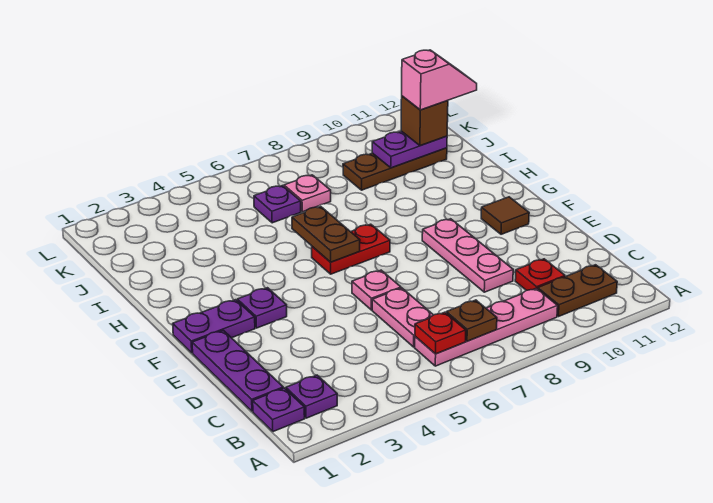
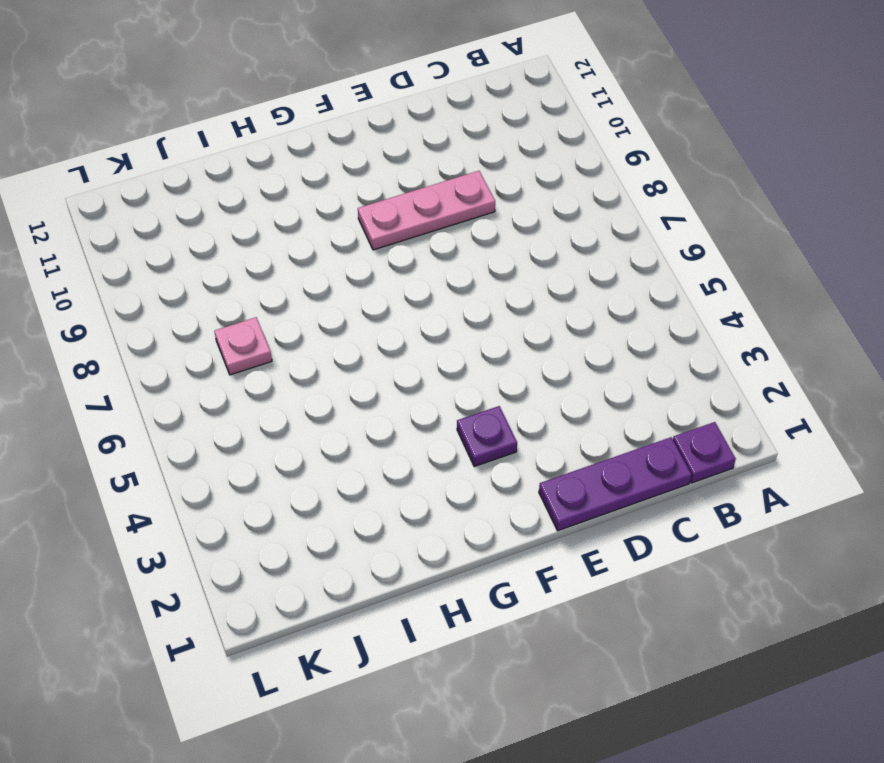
none -> purple plate B2 level 1
none -> pink plate B6:B9 level 1
none -> brown plate B10:B11 level 1

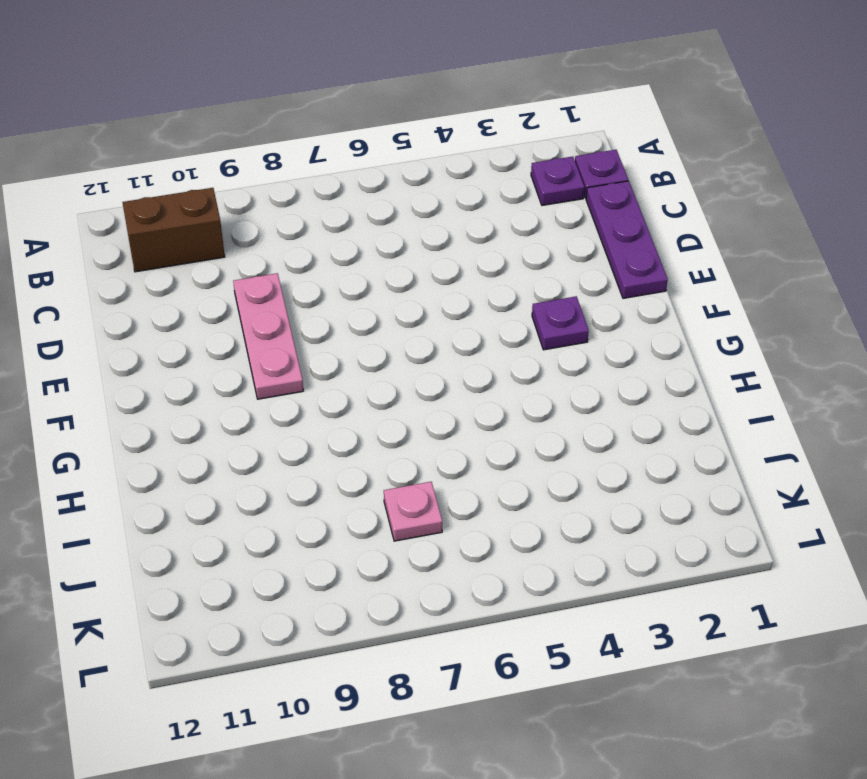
brown brick B10:B11 level 1 -> brown plate B10:B11 level 1
none -> pink plate B6:B9 level 1
none -> pink plate C6:D6 level 1
none -> red plate C10 level 1

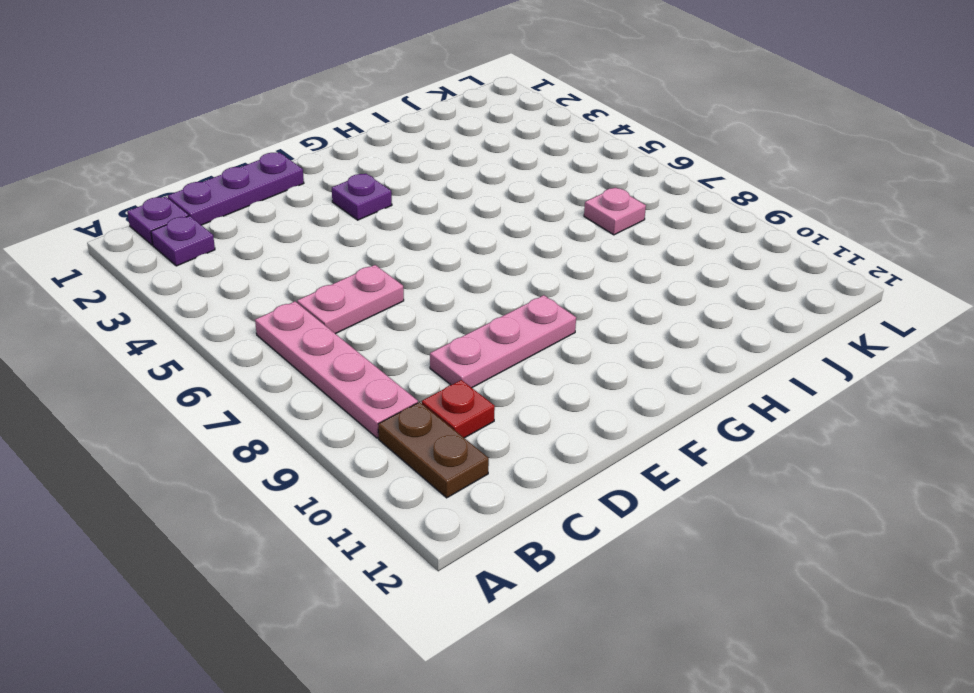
none -> pink plate E6 level 1
none -> purple plate F1:F2 level 1
none -> brown tile F11 level 1

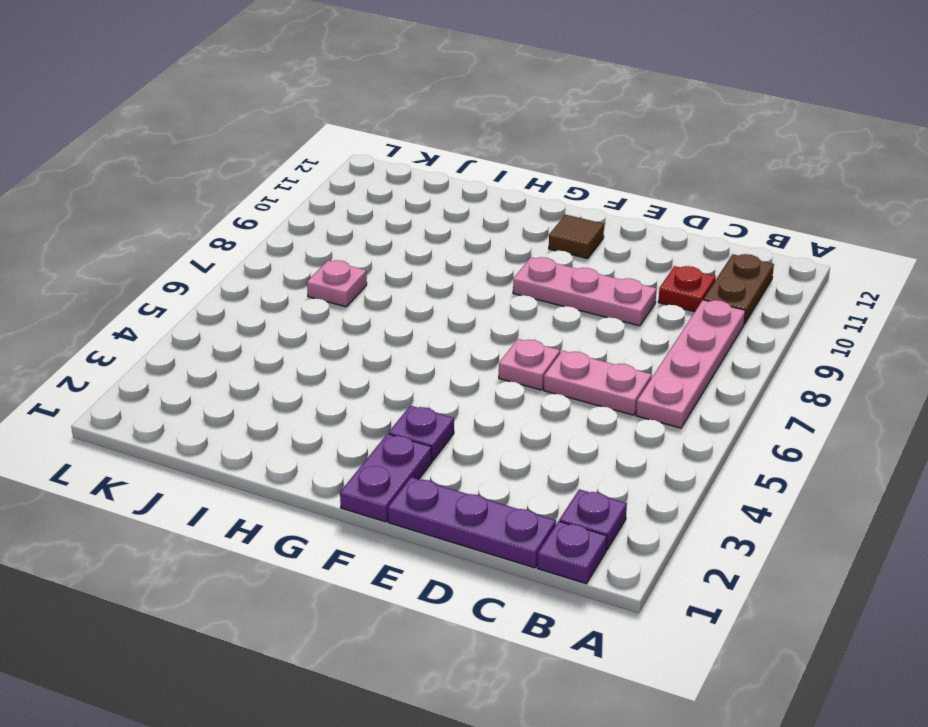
none -> red plate G6:G7 level 1
none -> purple plate J6 level 1
none -> brown plate J9:J11 level 1

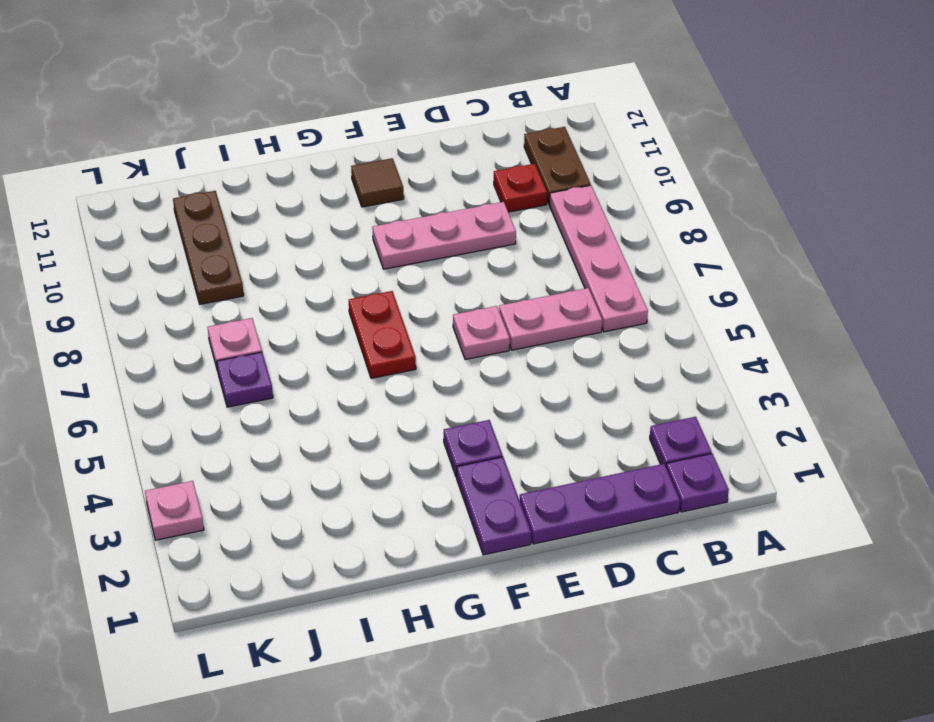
pink plate L3 level 1 -> none
none -> red plate B6 level 2
none -> brown plate B7 level 2
none -> brown plate G6:H6 level 2

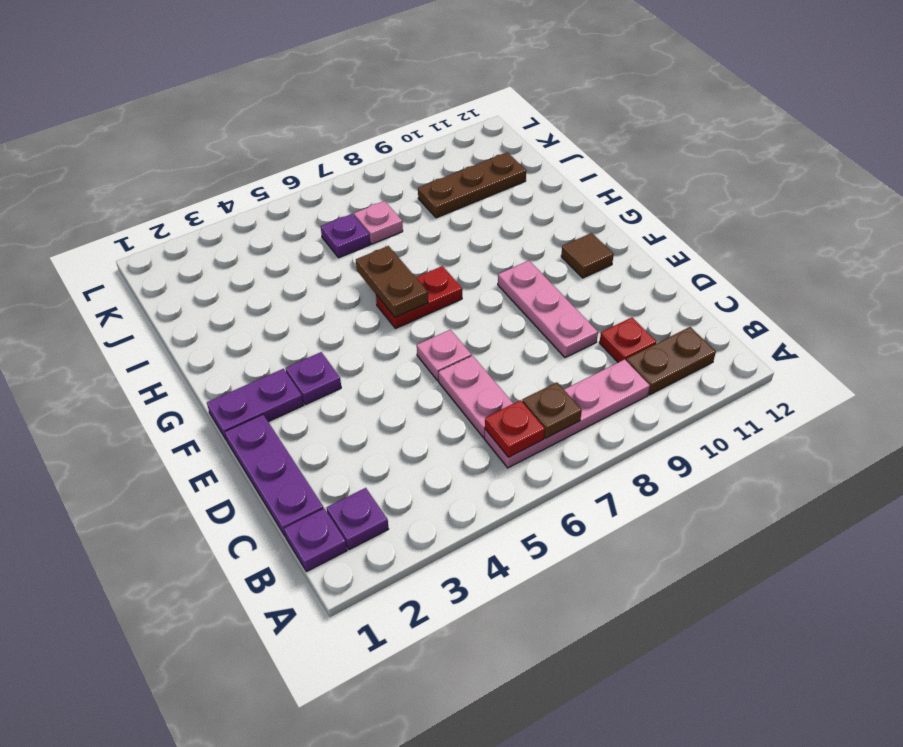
none -> purple plate J10:J11 level 2
none -> brown brick J11 level 3
none -> pink slope J11:J12 level 4 top 11

